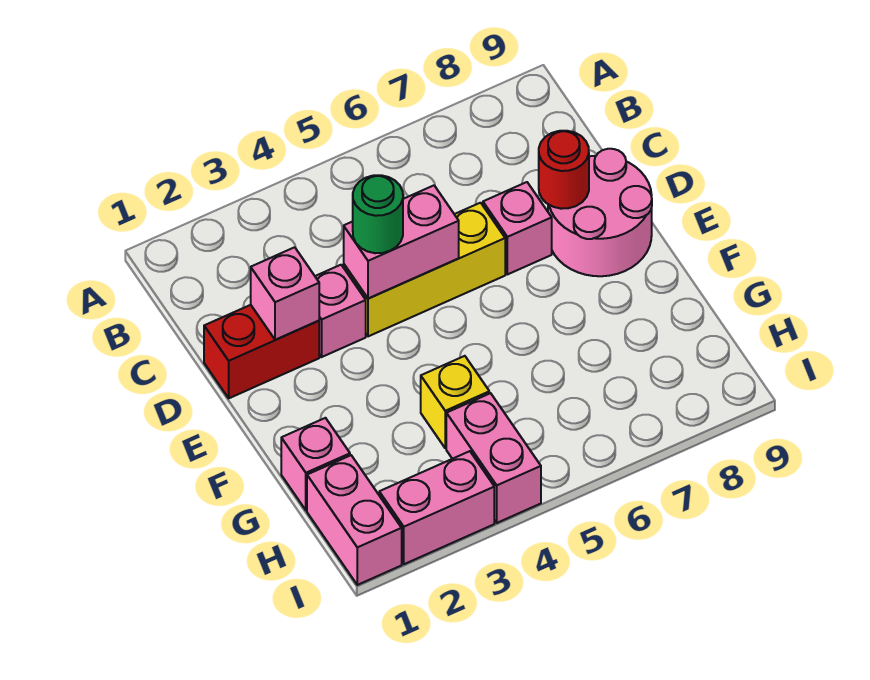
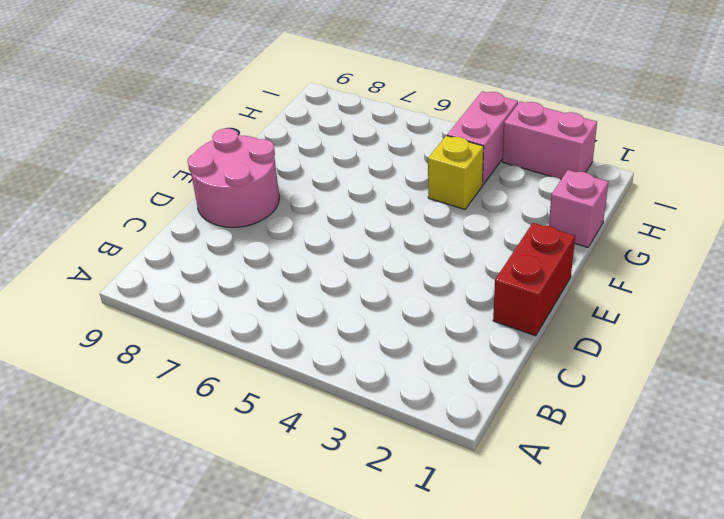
red brick D1:E1 level 1 -> red brick D1:D2 level 1
none -> pink brick D3 level 1
none -> yellow brick D4:D6 level 1
none -> pink brick D7 level 1

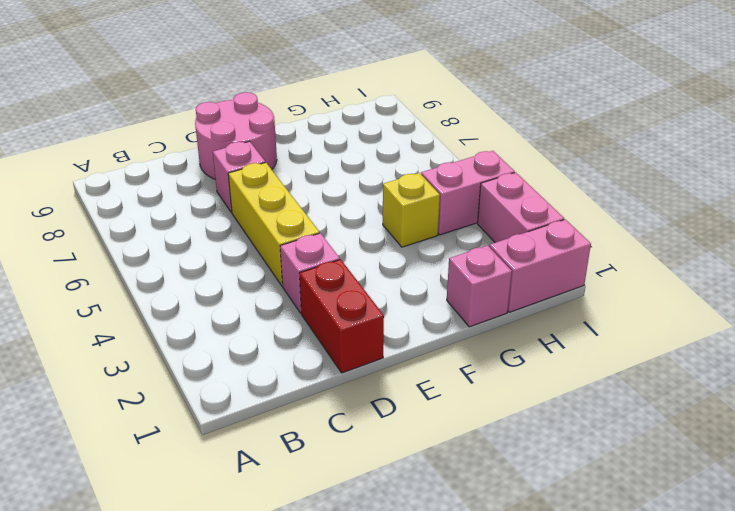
none -> pink brick D2 level 2
none -> pink brick D4:D5 level 2
none -> red round brick D8 level 2

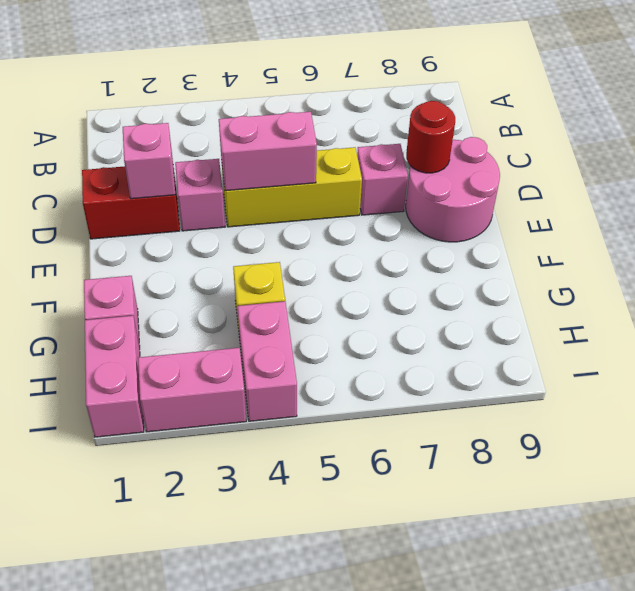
none -> green round brick D4 level 3

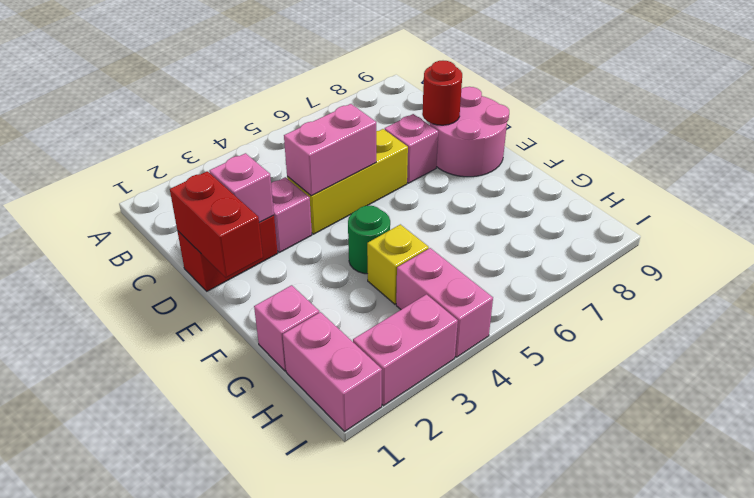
red brick D1:E1 level 2 -> none
green round brick F4 level 1 -> green round brick D4 level 3

